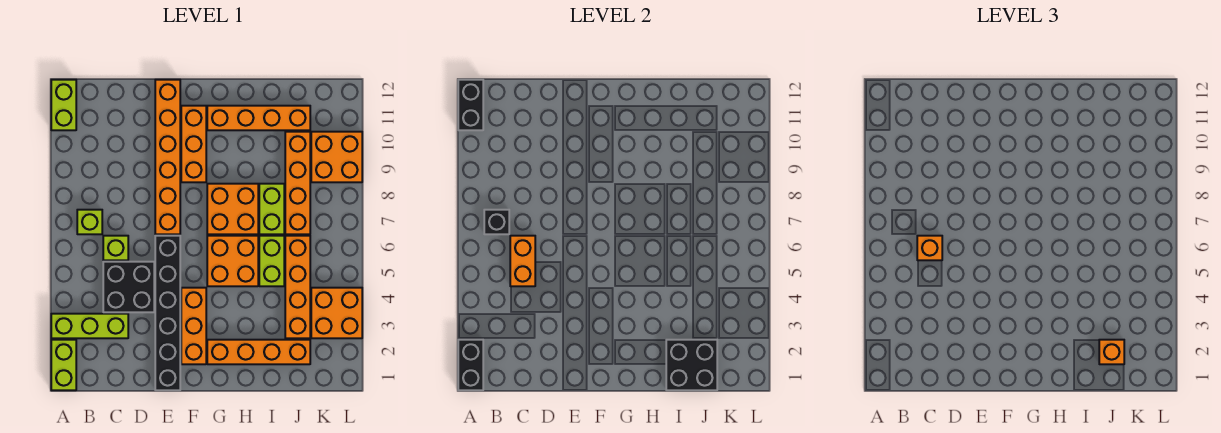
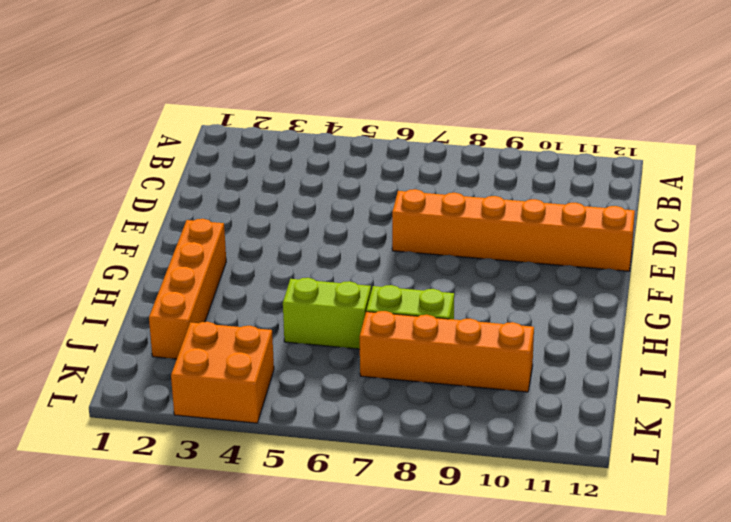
none -> lime brick A1:A2 level 1
none -> lime brick A3:C3 level 1
none -> lime brick A11:A12 level 1

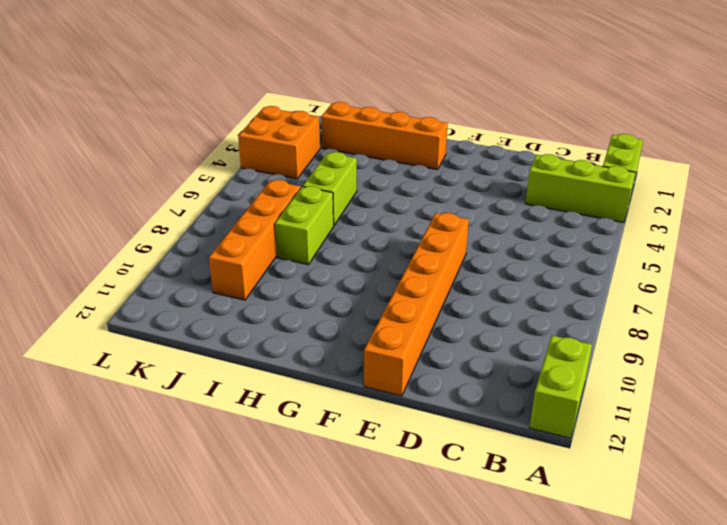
none -> lime brick B7 level 1
none -> black brick C4:D5 level 1
none -> lime brick C6 level 1

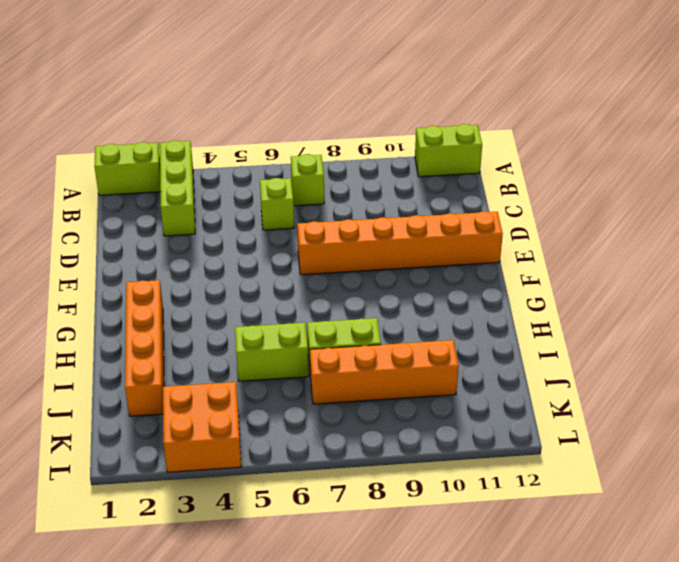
none -> black brick C4:D5 level 1
none -> black brick E1:E6 level 1
none -> orange brick F2:F4 level 1

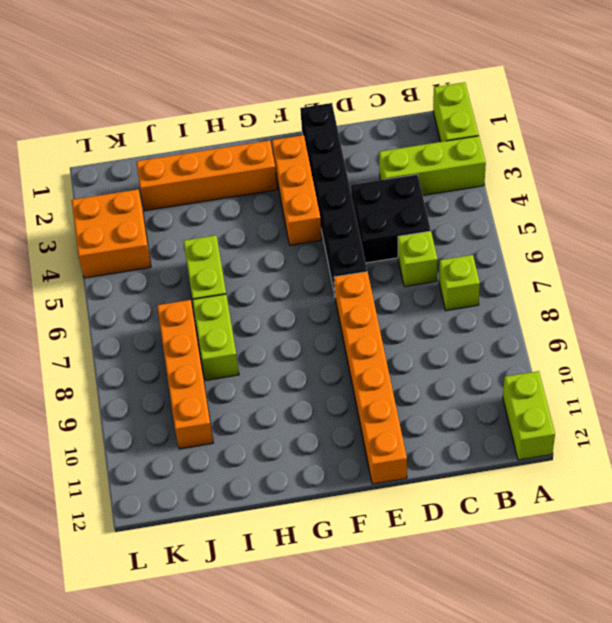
none -> orange brick F9:F11 level 1
none -> orange brick G5:H6 level 1
none -> orange brick G7:H8 level 1

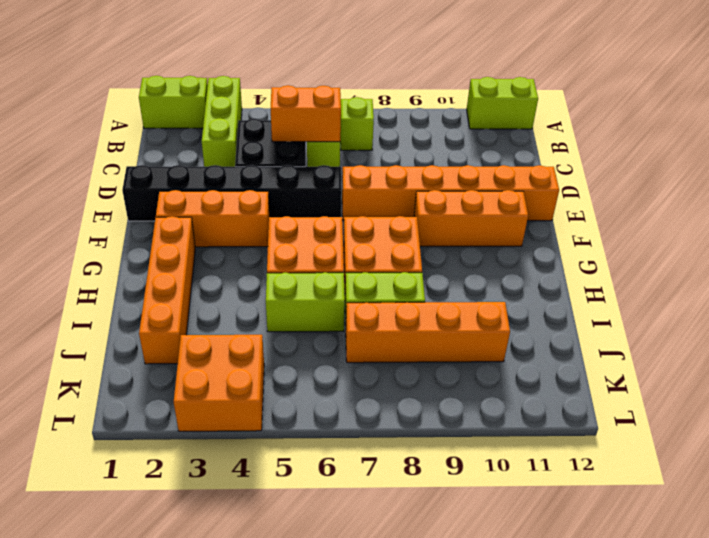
none -> orange brick G11:J11 level 1
none -> orange brick J3:J6 level 1
none -> orange brick K9:L10 level 1

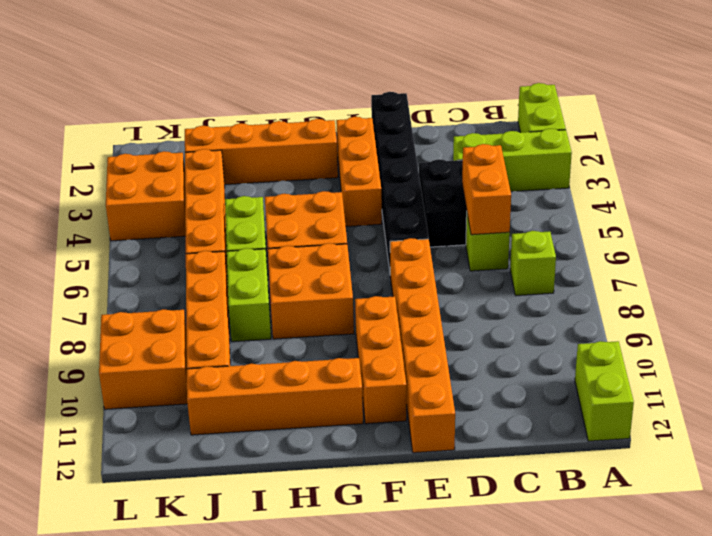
none -> black brick A1:A2 level 2
none -> black brick A11:A12 level 2
none -> black brick B7 level 2

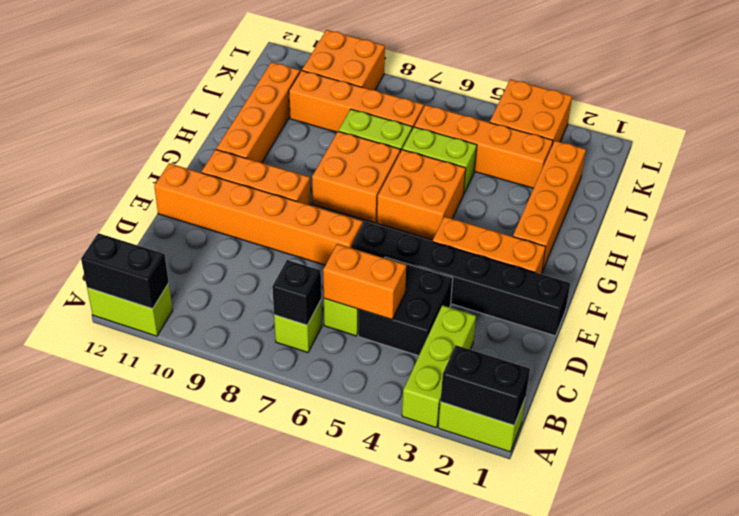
none -> black brick I1:J2 level 2
none -> orange brick C6 level 3
none -> orange brick J2 level 3

